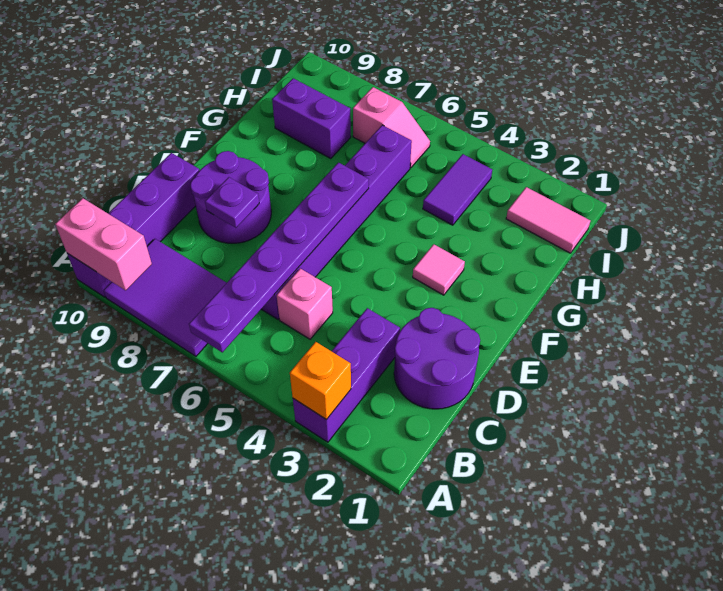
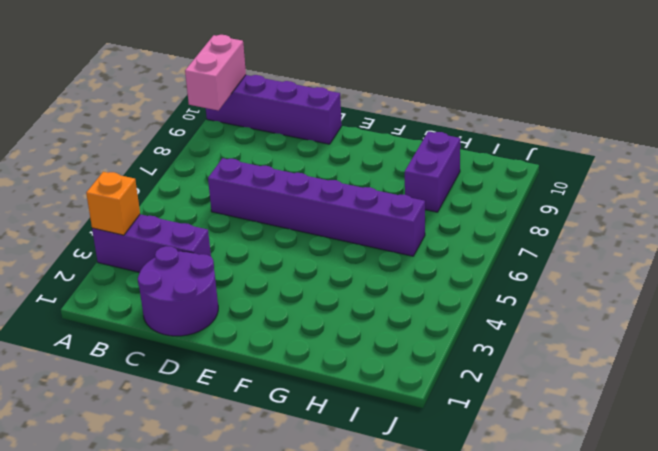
none -> purple tile A7:B9 level 1
none -> pink brick C5 level 1
none -> purple round brick D8:E9 level 1

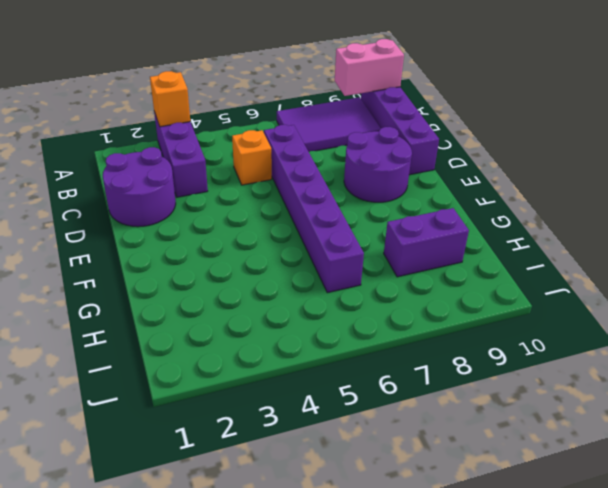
orange brick C5 level 1 -> pink brick C5 level 1
none -> pink tile F3 level 1
none -> purple tile H4:I4 level 1
none -> pink tile I1:I2 level 1

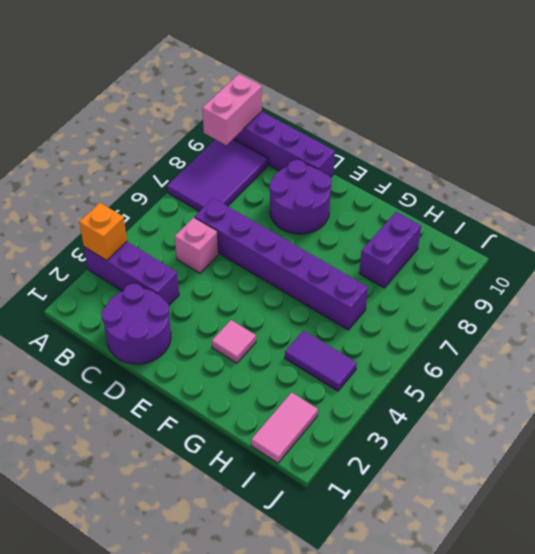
none -> pink slope I6:I7 level 1 top 7
none -> purple plate A6:F6 level 2
none -> purple plate D8 level 2

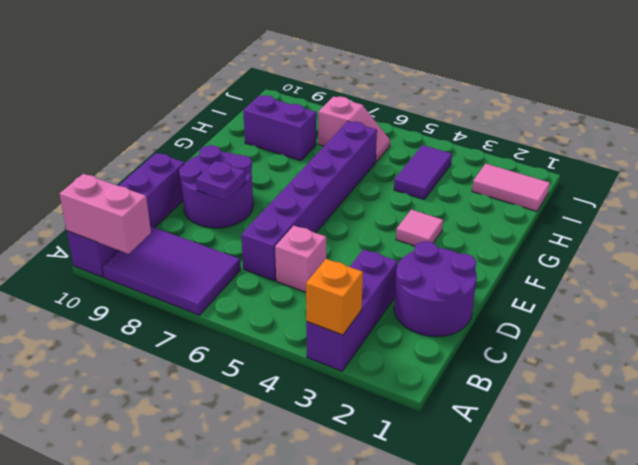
none -> purple plate A6:F6 level 2

